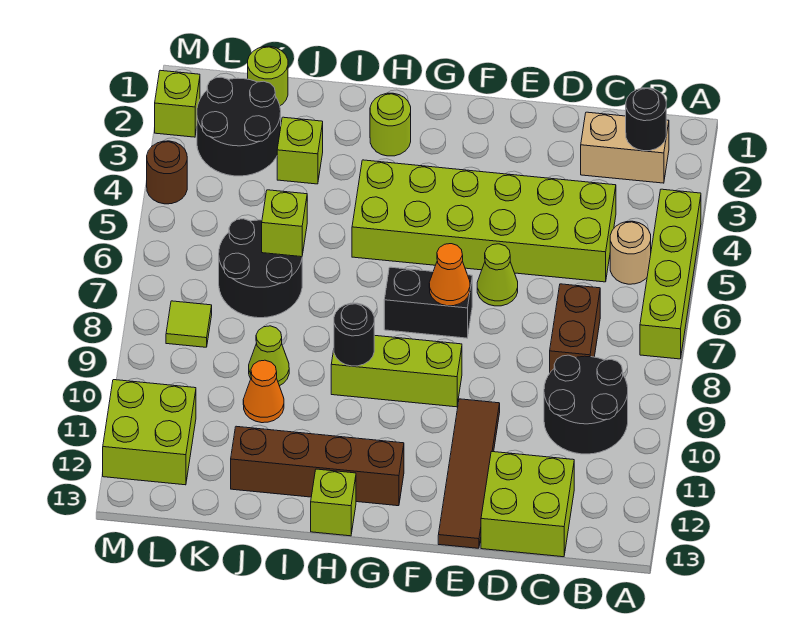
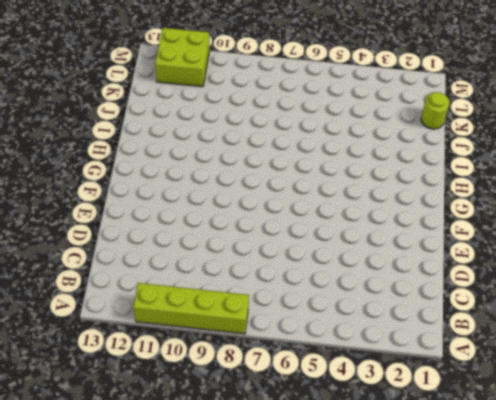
lime brick A8:A11 level 1 -> lime brick A4:A7 level 1
none -> tan brick B2:C2 level 1
none -> tan round brick B5 level 1
none -> black round brick B9:C10 level 1

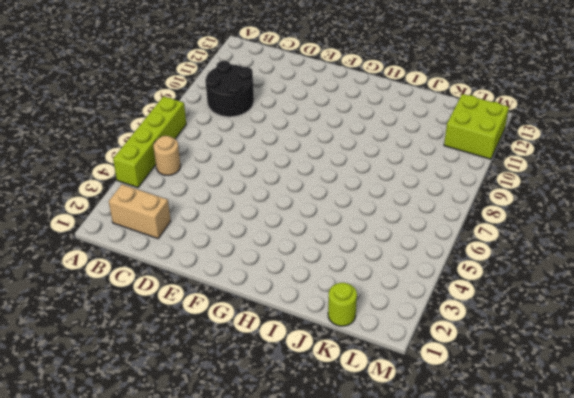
none -> lime brick C4:H5 level 1
none -> brown brick C7:C8 level 1
none -> lime brick C12:D13 level 1

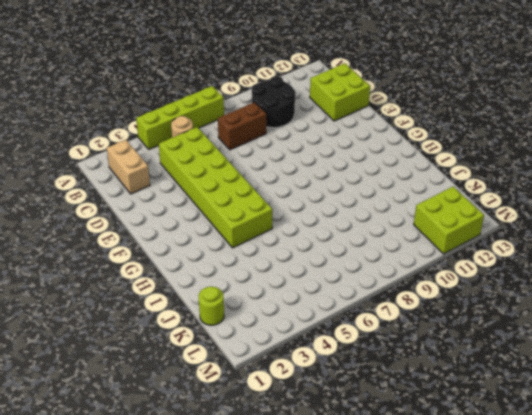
none -> lime cone E6 level 1
none -> brown tile E10:E13 level 1
none -> black brick F7:G7 level 1

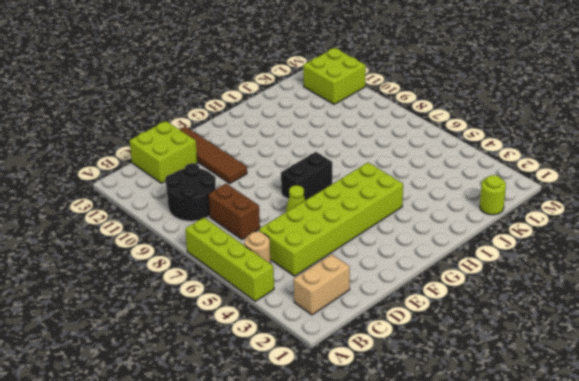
none -> lime brick F9:H9 level 1
none -> brown brick G12:J12 level 1
none -> lime round brick H2 level 1

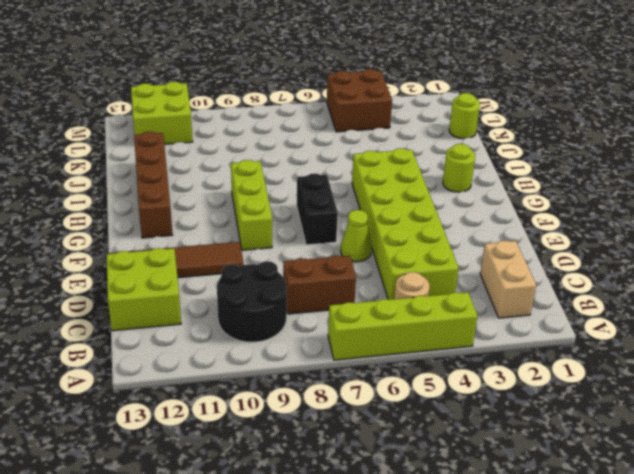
brown brick L4:M5 level 1 -> brown round brick M4 level 1
none -> lime brick H13 level 1
none -> lime brick J3 level 1
none -> black round brick J6:K7 level 1

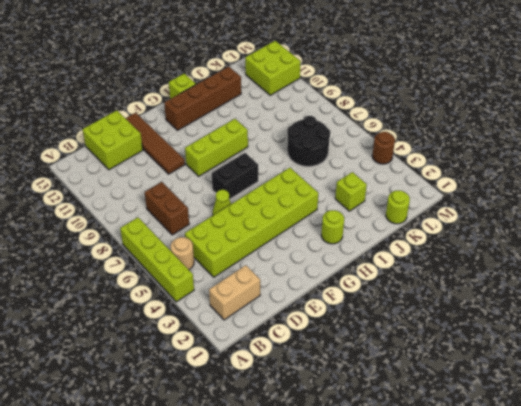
none -> black round brick B9:C10 level 1
none -> lime cone J9 level 1
none -> orange cone J10 level 1

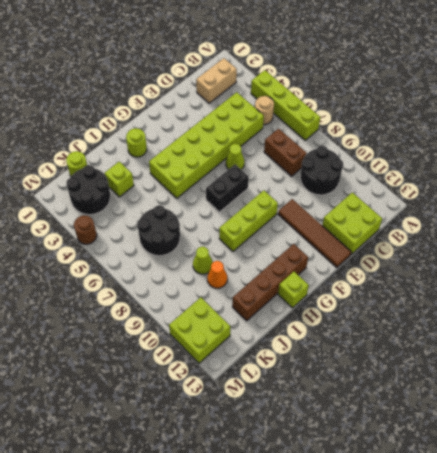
none -> lime tile L8 level 1
none -> lime brick M2 level 1
none -> black round brick B2 level 2

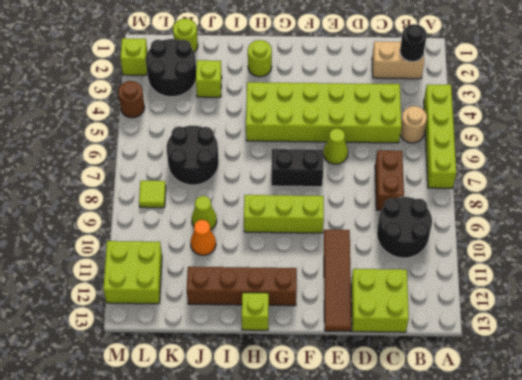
none -> orange cone F7 level 2
none -> black round brick H9 level 2
none -> lime brick J6 level 2

